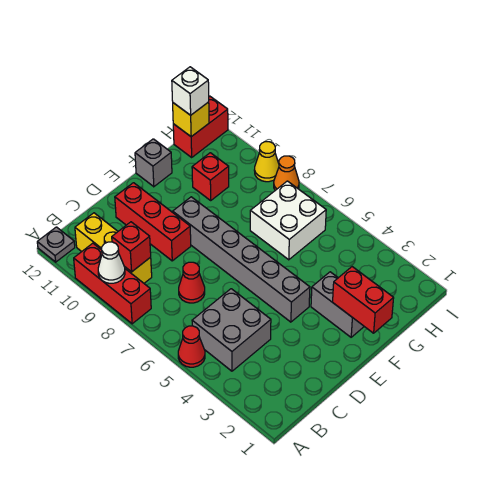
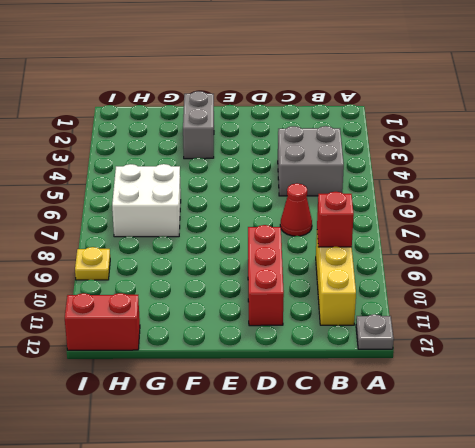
yellow plate I9 level 1 -> yellow cone I9 level 1
none -> red cone A5 level 1
none -> red brick A8:A10 level 1
none -> grey brick E4:E9 level 1

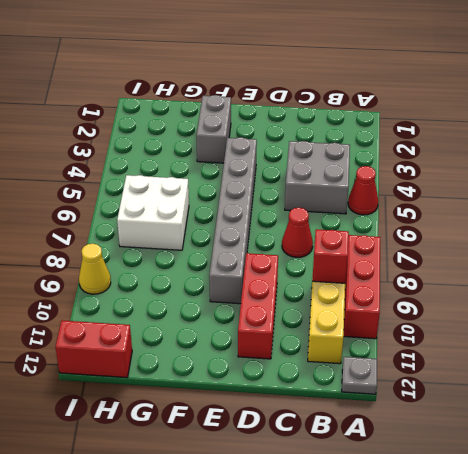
none -> grey brick F12 level 1
none -> red brick G10 level 1
none -> orange cone I8 level 1

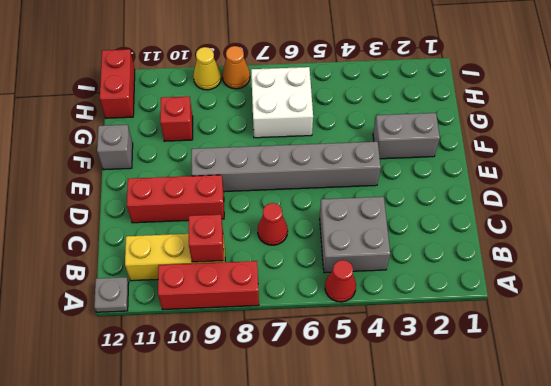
none -> white cone A9 level 2
none -> red brick F1:F2 level 2
none -> yellow brick H12 level 2

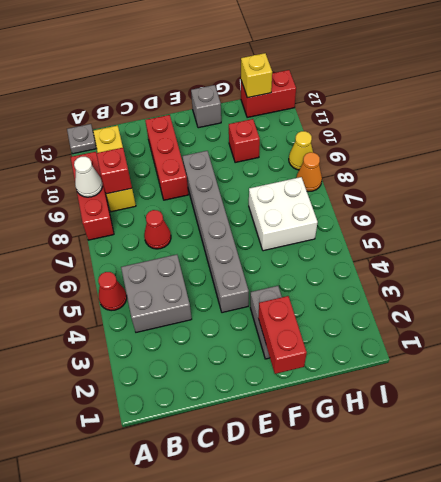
none -> white brick H12 level 3

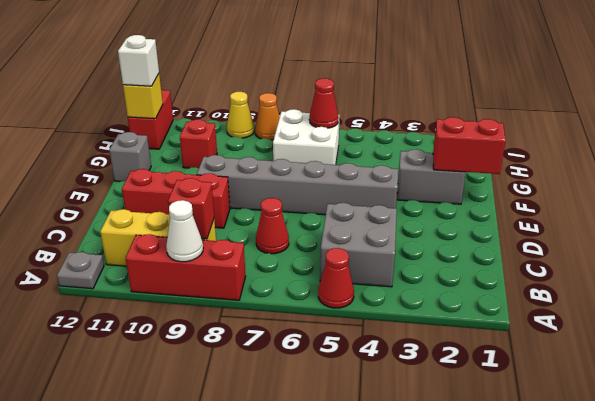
red cone H6 level 2 -> none

